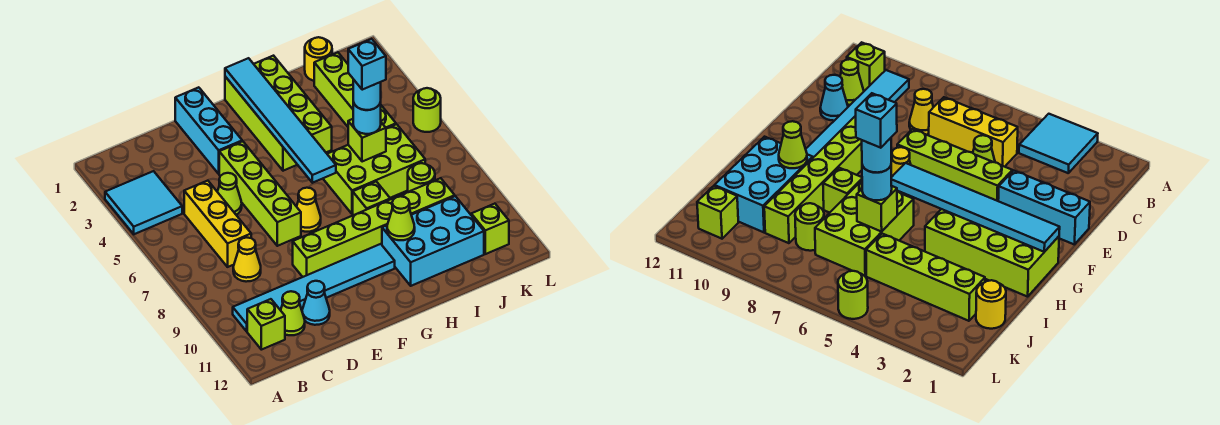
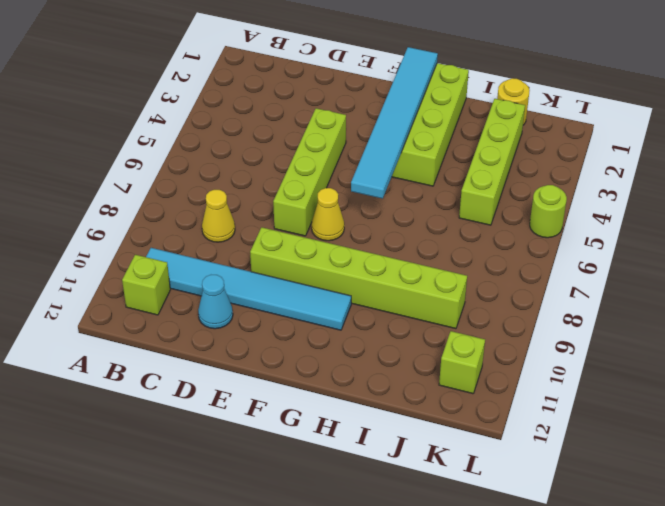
none -> cyan tile A3:B4 level 1
none -> yellow brick C5:C7 level 1
none -> lime cone C11 level 1

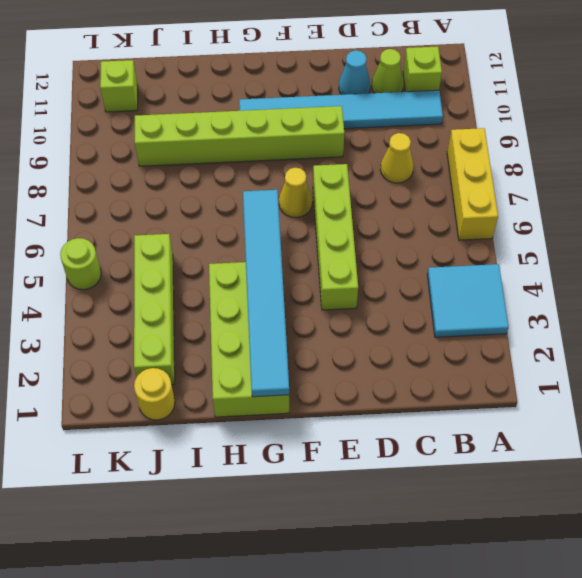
yellow brick A6:A8 level 1 -> yellow brick C5:C7 level 1
none -> lime cone D5 level 1
none -> cyan brick E1:E3 level 1
none -> lime brick H6:J7 level 1

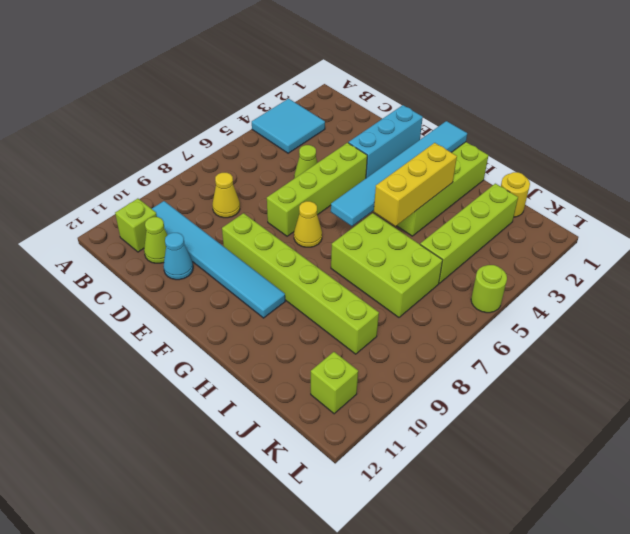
yellow brick H3:H5 level 2 -> yellow brick C5:C7 level 1
none -> lime brick H8 level 1
none -> cyan brick H10:J11 level 1
none -> lime round brick J8 level 1

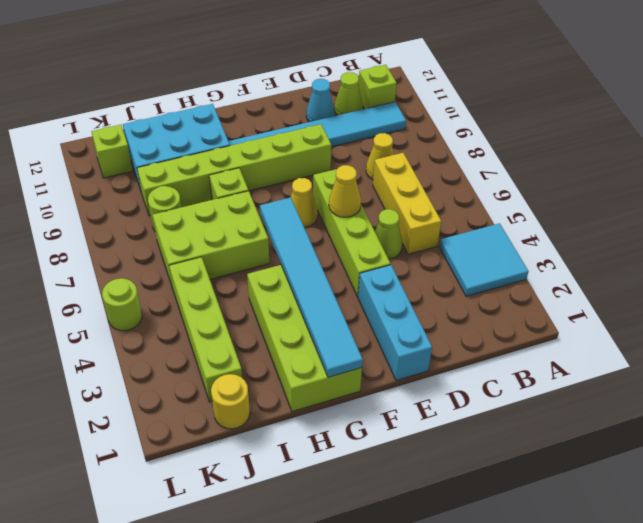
yellow cone E6 level 2 -> none
none -> lime cone H10 level 2
none -> lime brick I6 level 2
none -> cyan round brick I6 level 3

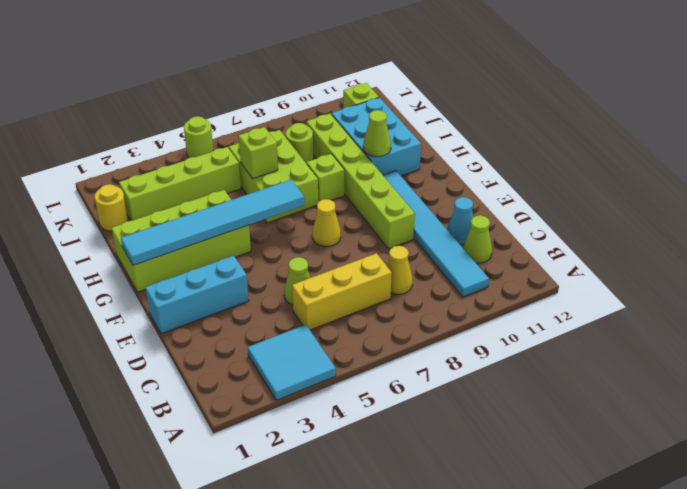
none -> lime brick B11 level 1
none -> lime brick E4:E7 level 1
none -> cyan round brick I6 level 3

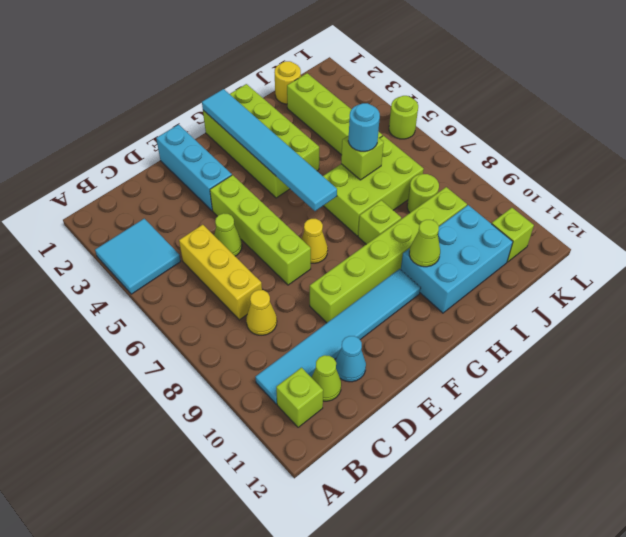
none -> cyan round brick I6 level 4
none -> cyan brick I6 level 5

